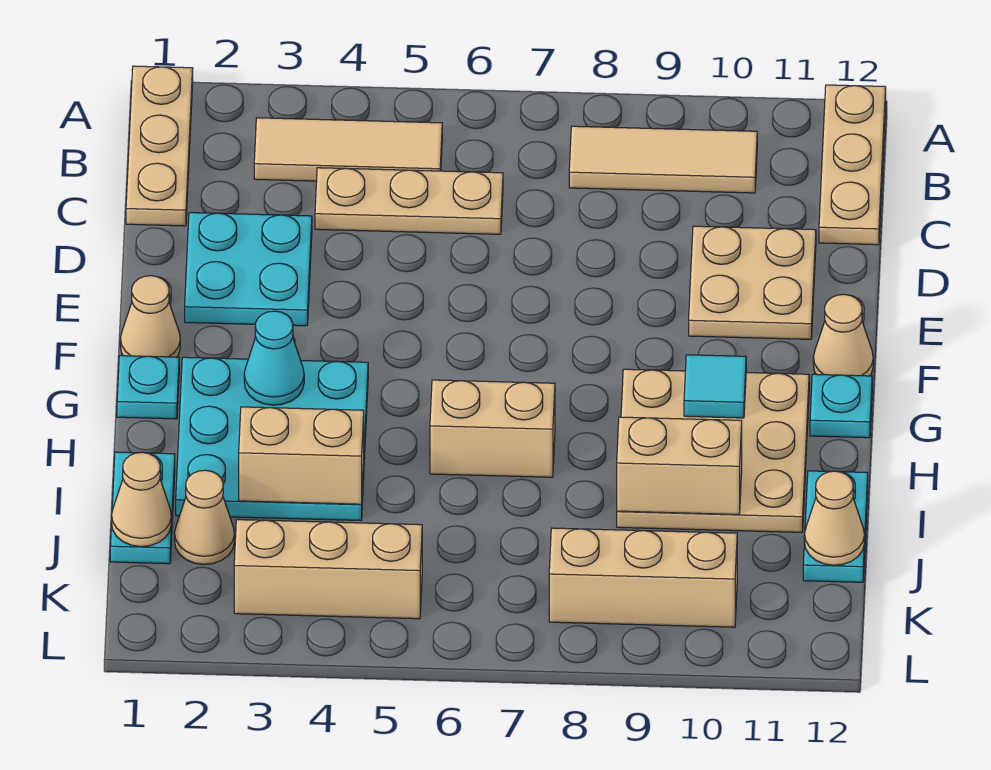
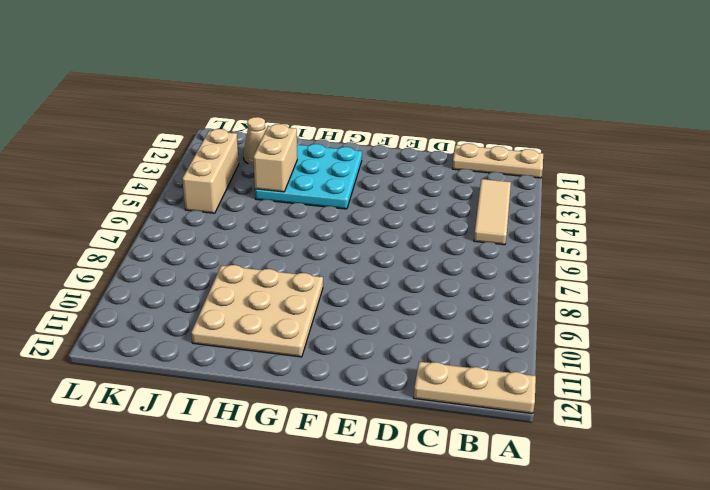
none -> tan tile B8:B10 level 1
none -> tan plate C4:C6 level 1
none -> cyan plate D2:E3 level 1

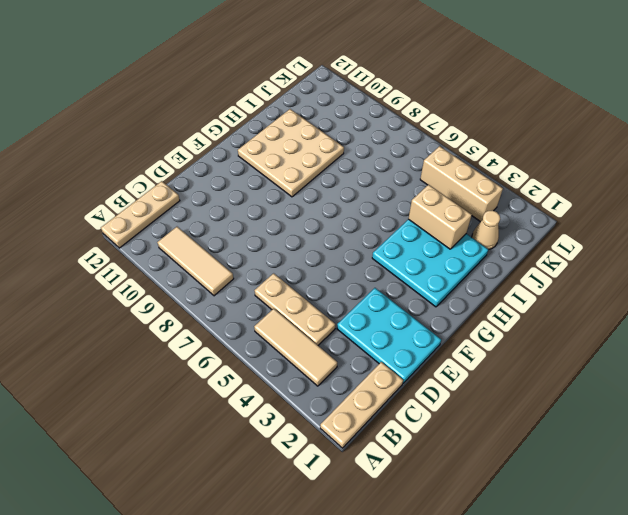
cyan plate D1:E3 level 1 -> cyan plate D2:E3 level 1
none -> tan plate D10:E11 level 1
none -> tan cone F1 level 1
none -> tan cone F12 level 1

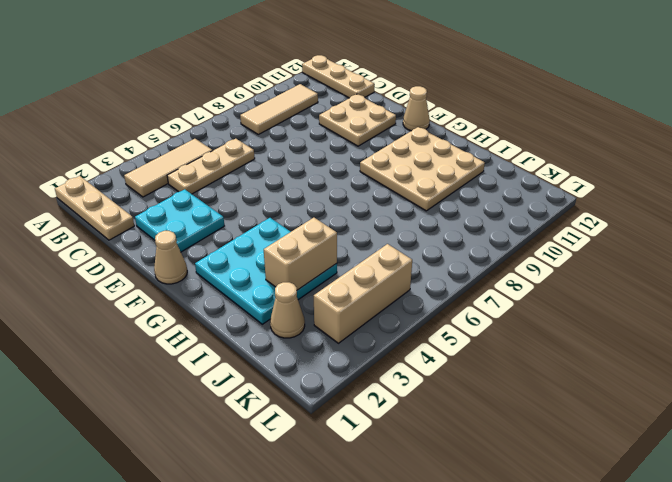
none -> cyan plate G1 level 1
none -> cyan plate G12 level 1
none -> tan brick H6:H7 level 1

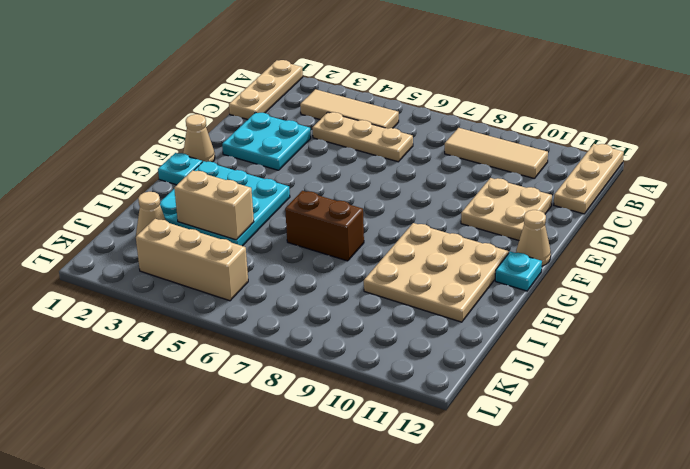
brown brick H6:H7 level 1 -> tan brick H6:H7 level 1
none -> cyan plate I1:J1 level 1
none -> cyan plate I12:J12 level 1
none -> tan brick K8:K10 level 1

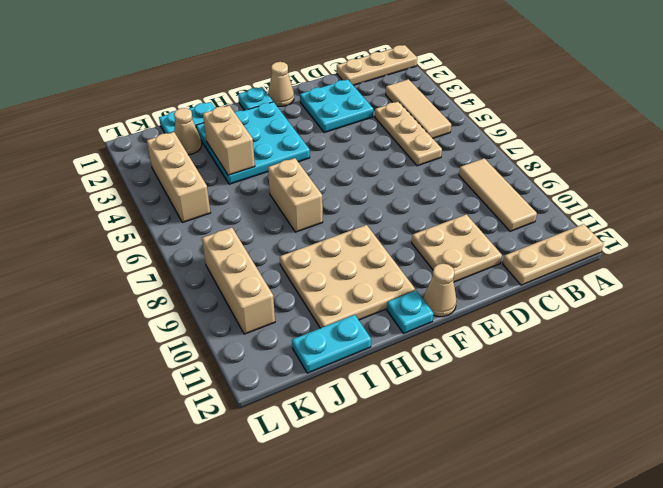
none -> cyan cone G3 level 2
none -> cyan tile G10 level 2
none -> tan brick I9:I10 level 2

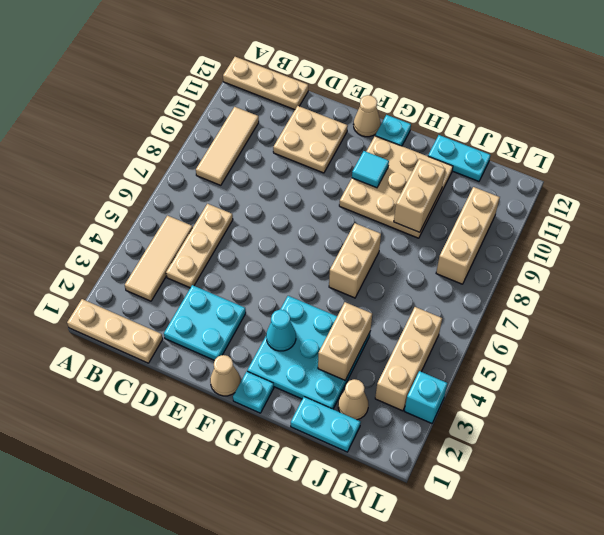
cyan brick L3 level 1 -> none
none -> tan cone J1 level 2
none -> tan cone J12 level 2

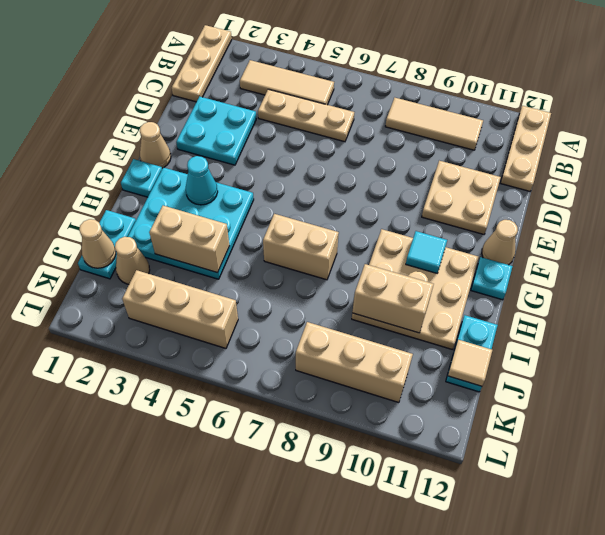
tan tile J12 level 2 -> tan cone J12 level 2

